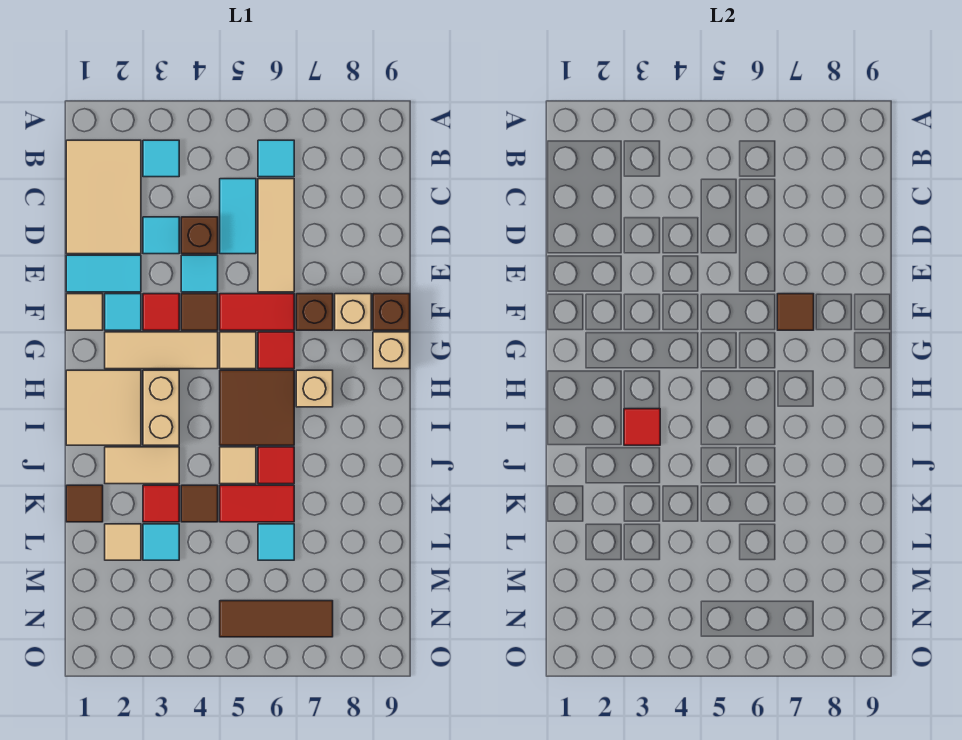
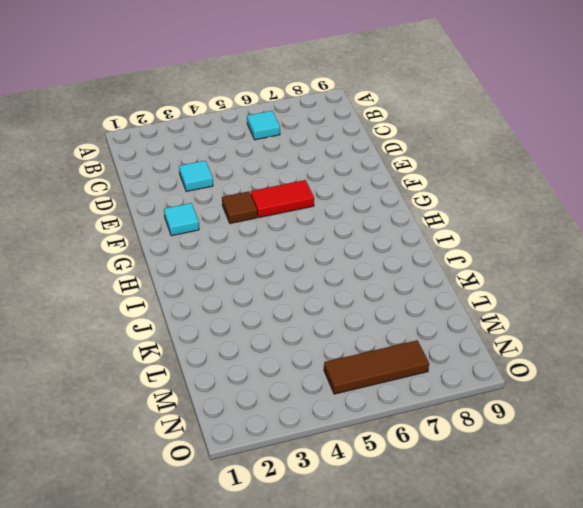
none -> tan tile B1:D2 level 1
none -> cyan tile B3 level 1
none -> cyan tile C5:D5 level 1
none -> tan tile C6:E6 level 1

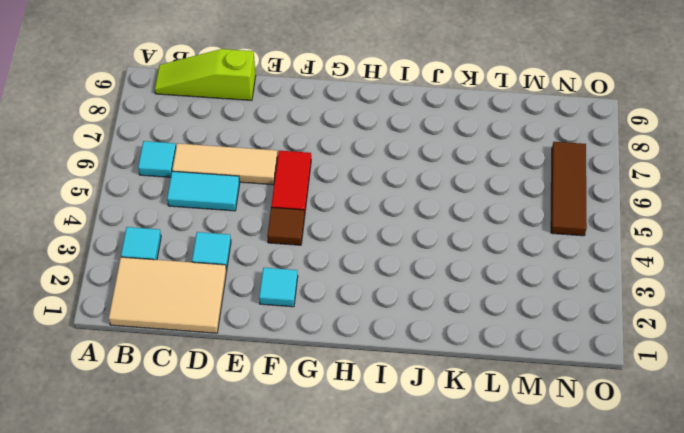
lime slope B9:D9 level 1 top D -> none
none -> brown brick D4 level 1
none -> cyan tile E1:E2 level 1
none -> cyan tile E4 level 1
none -> tan tile F1 level 1

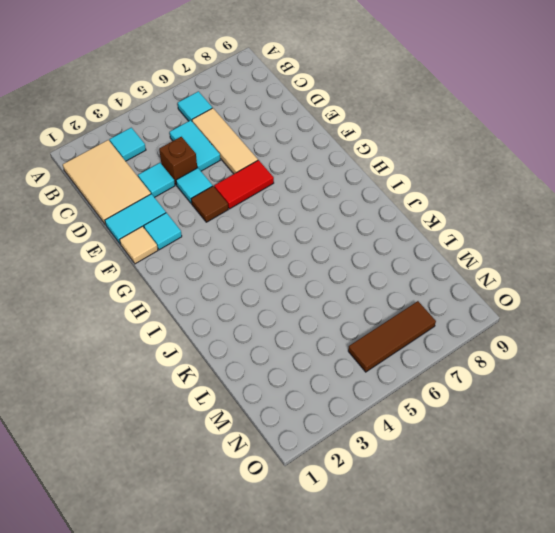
none -> red tile F3 level 1
none -> brown brick F7 level 1
none -> tan brick F8 level 1
none -> brown brick F9 level 1

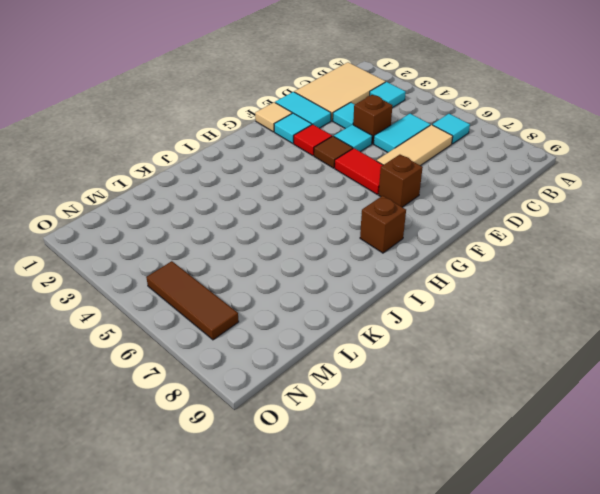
brown brick H8 level 1 -> brown brick F9 level 1
none -> tan brick F8 level 1
none -> tan tile G2:G4 level 1
none -> tan tile G5 level 1
none -> red tile G6 level 1

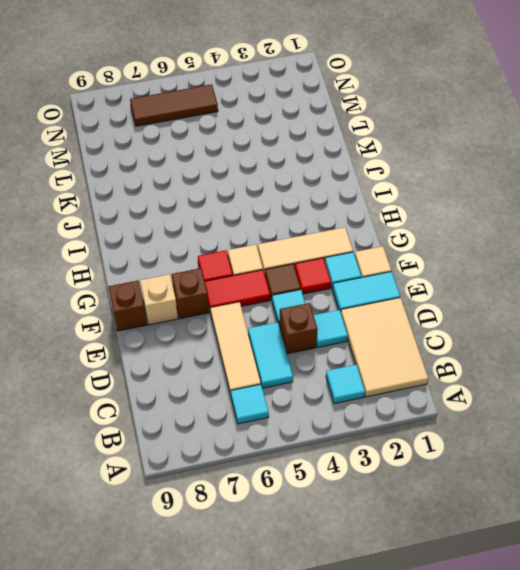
none -> tan brick G9 level 1
none -> tan tile H1:I2 level 1
none -> tan brick H3:I3 level 1
none -> brown tile H5:I6 level 1

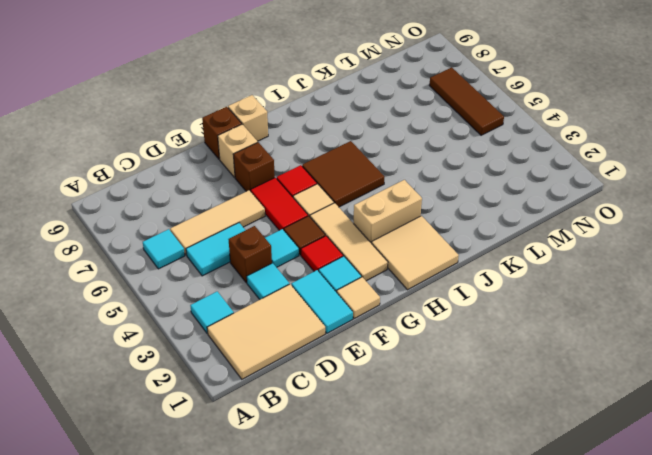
none -> tan brick H7 level 1
none -> tan tile J2:J3 level 1
none -> tan tile J5 level 1
none -> red tile J6 level 1

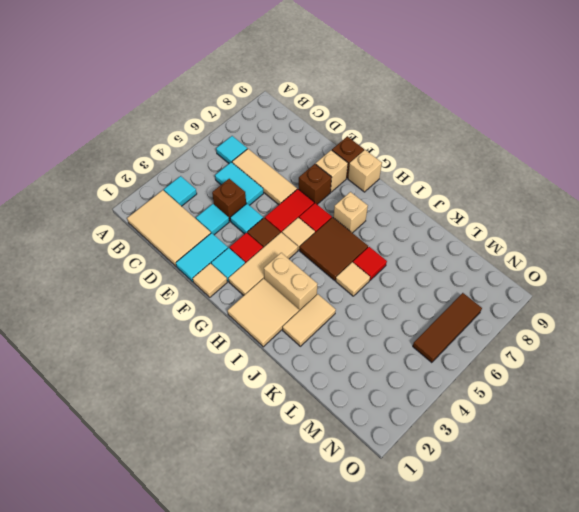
none -> brown tile K1 level 1
none -> red tile K3 level 1
none -> brown tile K4 level 1
none -> red tile K5:K6 level 1

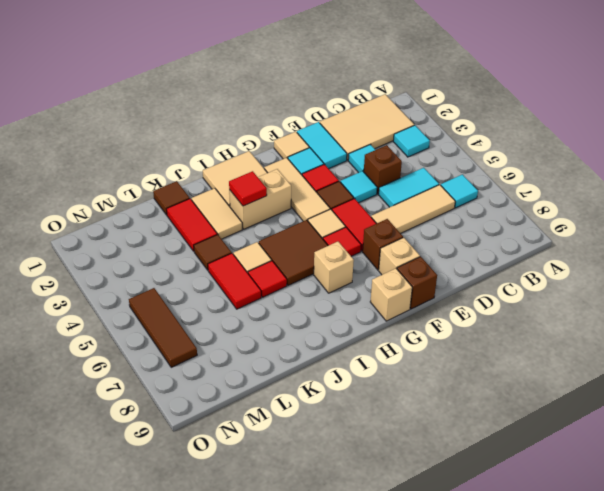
red tile K2:K3 level 1 -> red tile K3 level 1
none -> tan tile L2 level 1
none -> cyan tile L3 level 1
none -> cyan tile L6 level 1
none -> brown tile F7 level 2

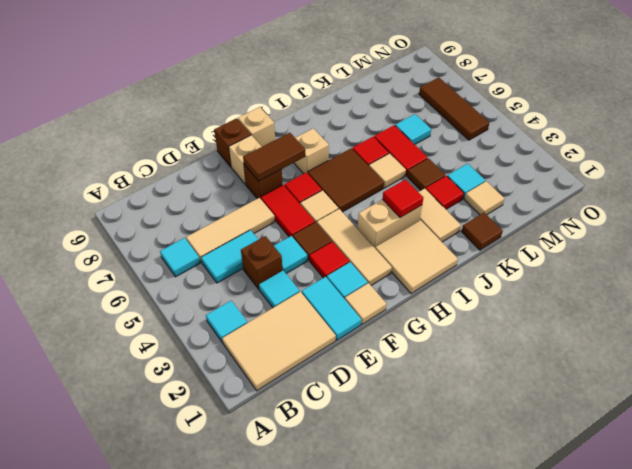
brown tile F7:G7 level 2 -> brown tile F7 level 2

